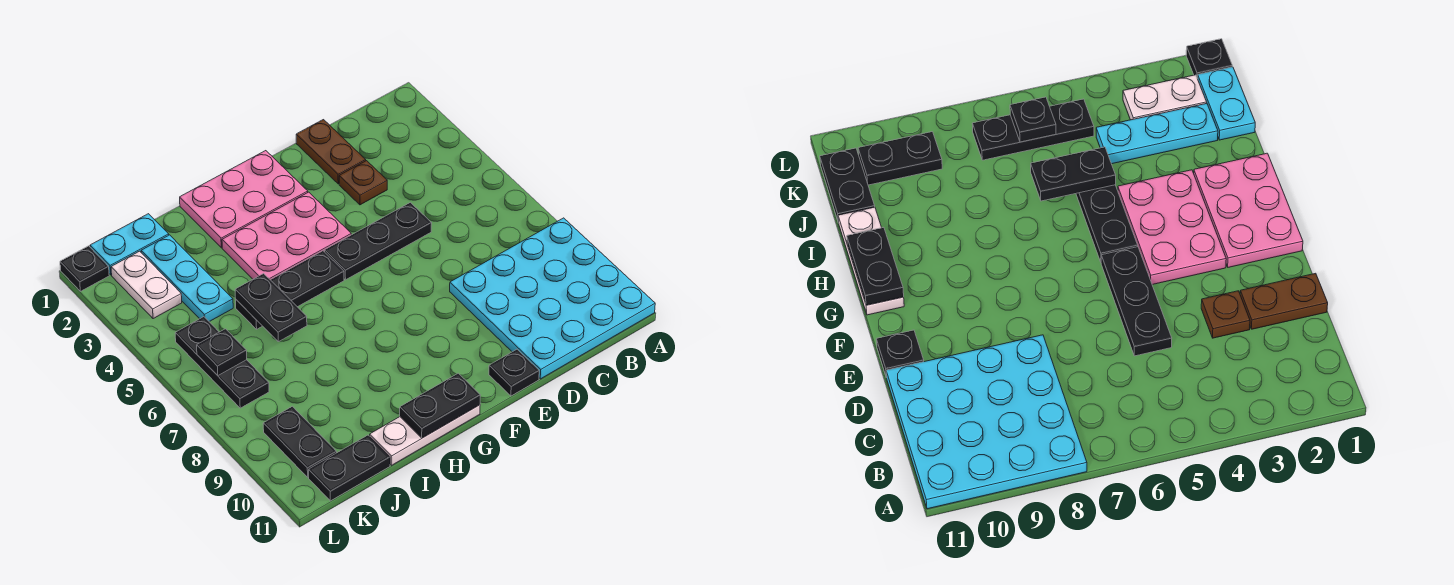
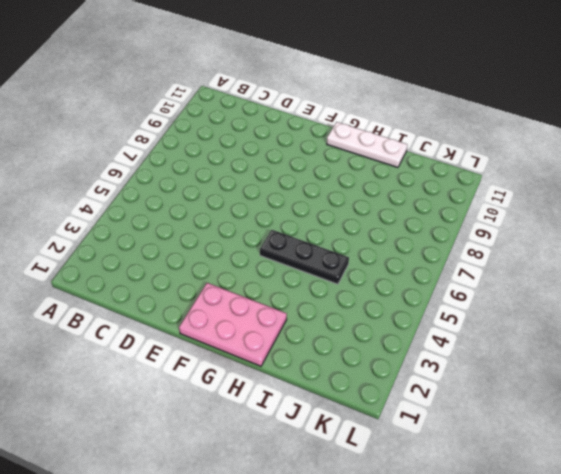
none -> cyan plate A8:D11 level 1
none -> brown plate D1:D2 level 1
none -> brown plate D3 level 1

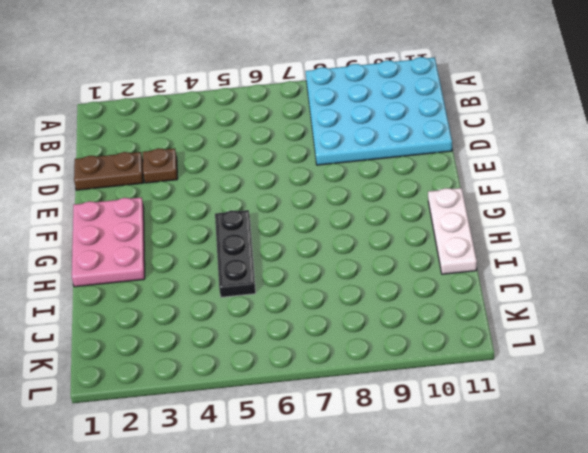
none -> black plate D5:F5 level 1
none -> black plate E11 level 1
none -> pink plate F3:H4 level 1

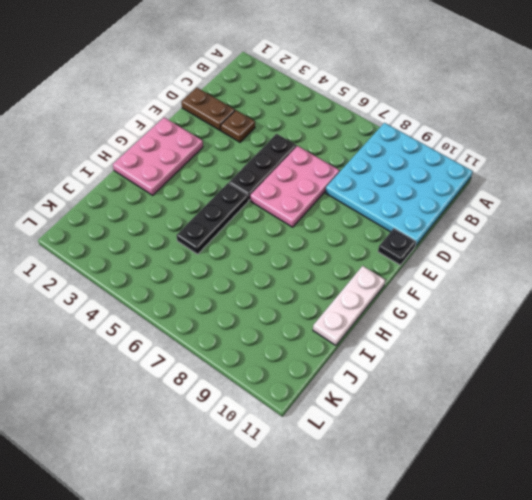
pink plate D6:F7 level 1 -> pink plate F3:H4 level 1
none -> cyan plate J1:K1 level 1
none -> cyan plate J2:J4 level 1
none -> black plate J11:K11 level 1

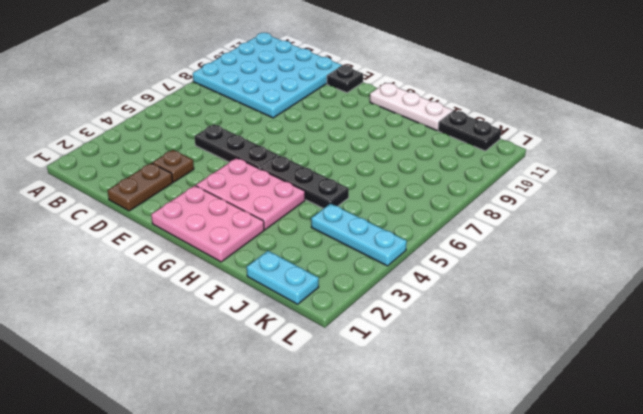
cyan plate J4:L4 level 1 -> cyan plate J2:J4 level 1
none -> white plate K2:K3 level 1
none -> black plate K5:K7 level 1
none -> black plate K9:K10 level 1

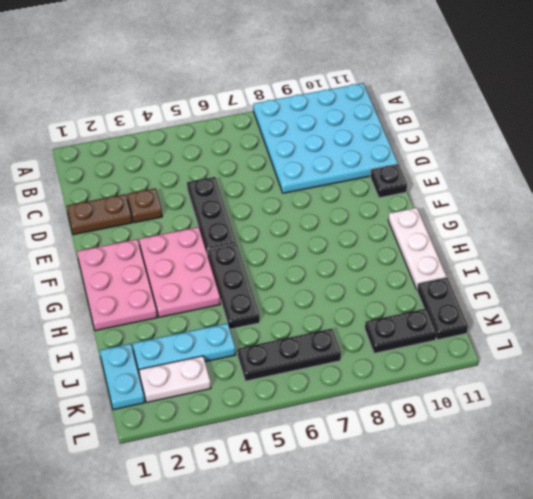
none -> black plate L1 level 1
none -> black plate G11:H11 level 2
none -> black plate I5:I6 level 2

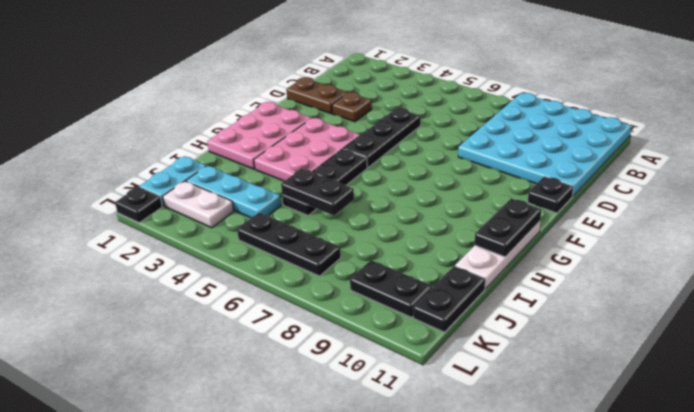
none -> black plate K6 level 2

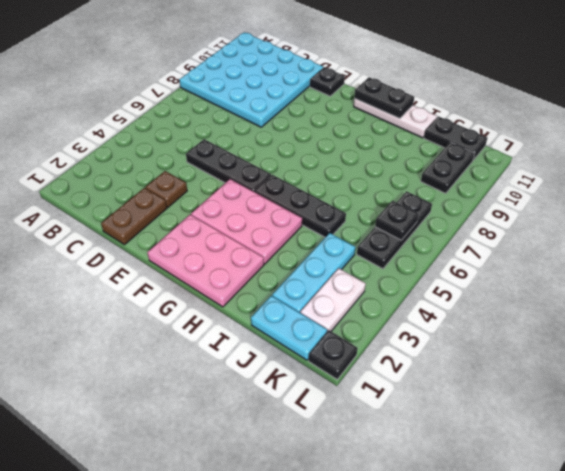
none -> black plate I5:I6 level 2

